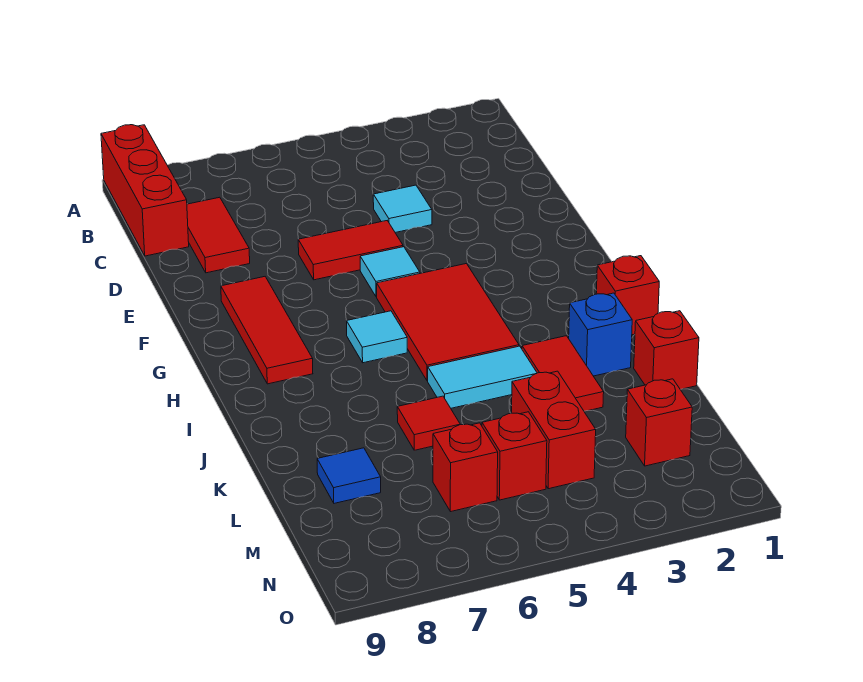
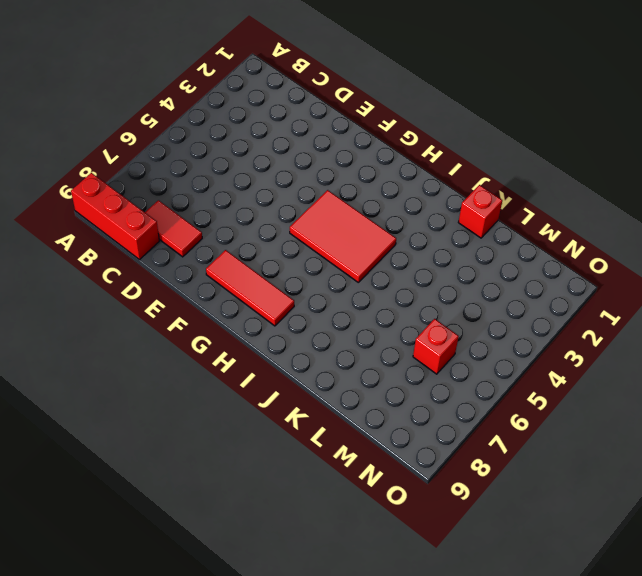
none -> cyan tile D4 level 1
none -> red tile E5:E6 level 1
none -> cyan tile F5 level 1

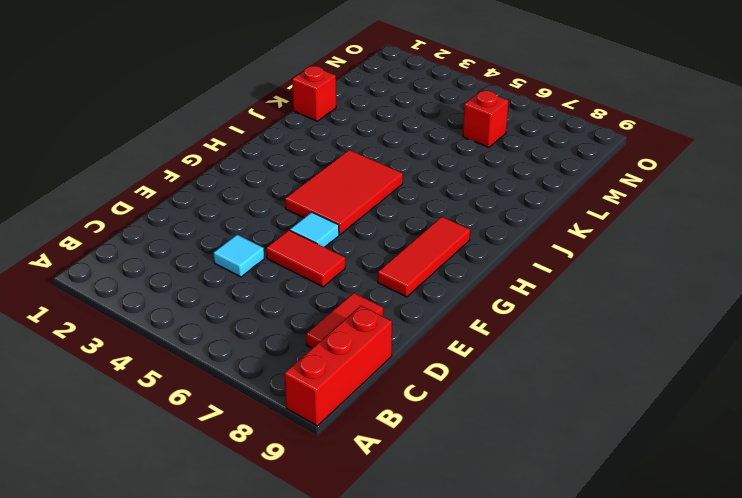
none -> cyan tile H6 level 1
none -> red brick I1 level 1
none -> blue brick J2 level 1

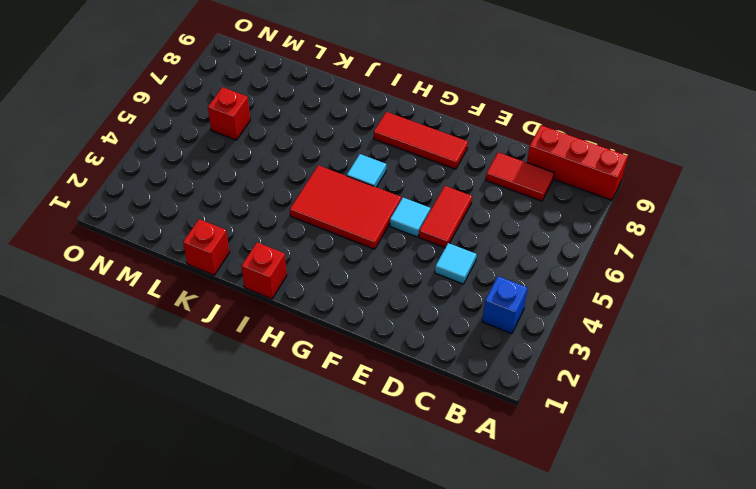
blue brick B3 level 1 -> blue brick J2 level 1
none -> red tile J3:K3 level 1
none -> cyan tile J4:J5 level 1
none -> red tile K6 level 1

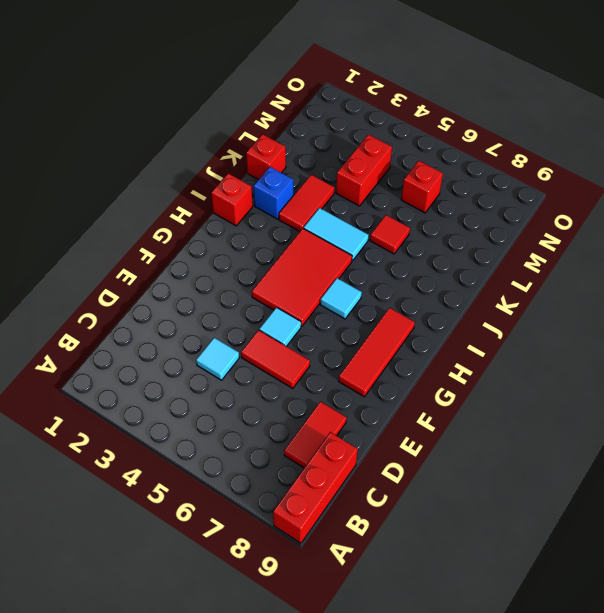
none -> blue tile L8 level 1
none -> red brick M2 level 1
none -> red brick M5 level 1

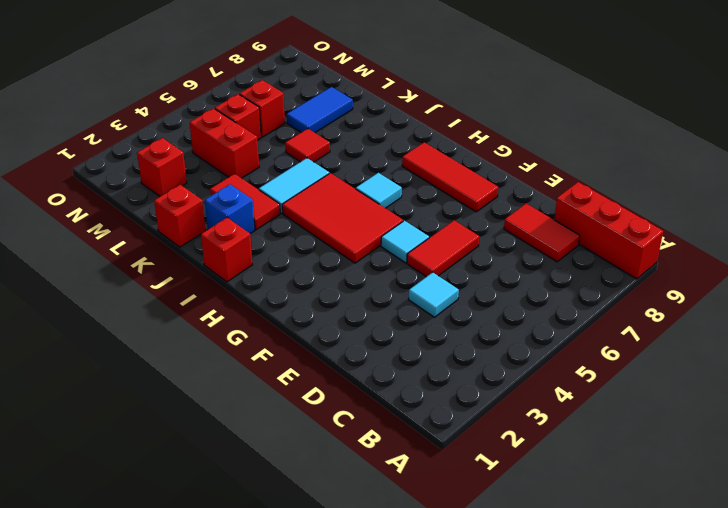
blue tile L7:L8 level 1 -> blue tile L8 level 1

